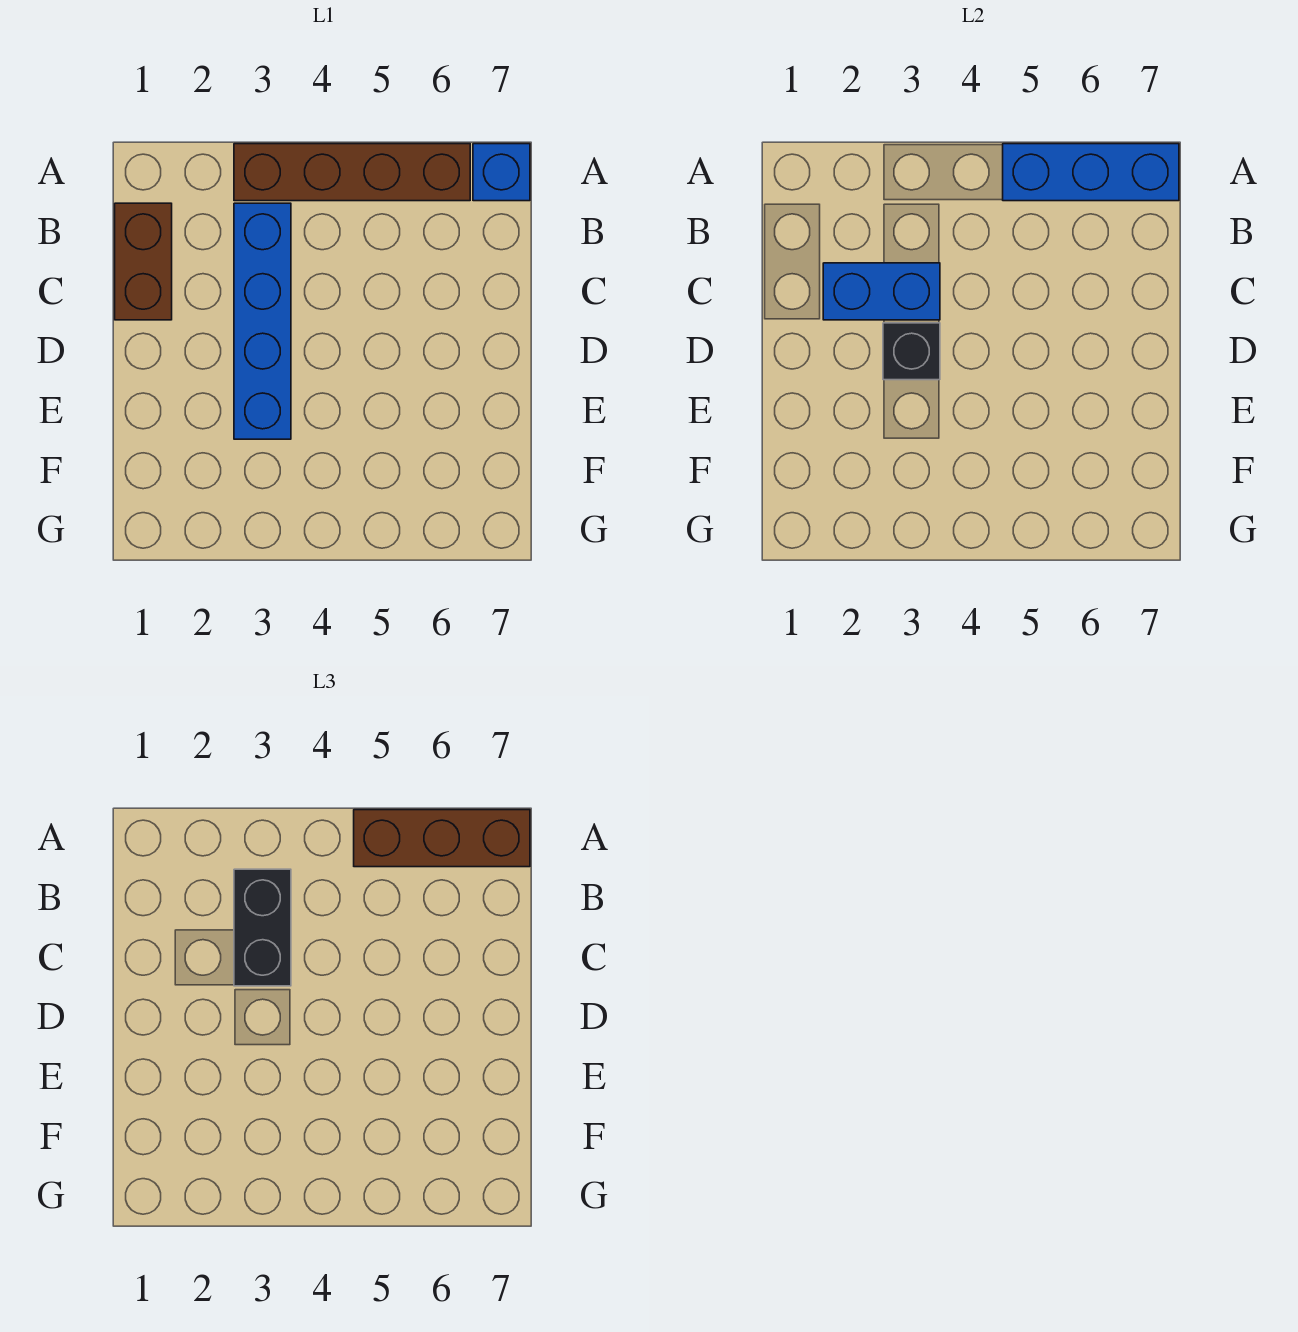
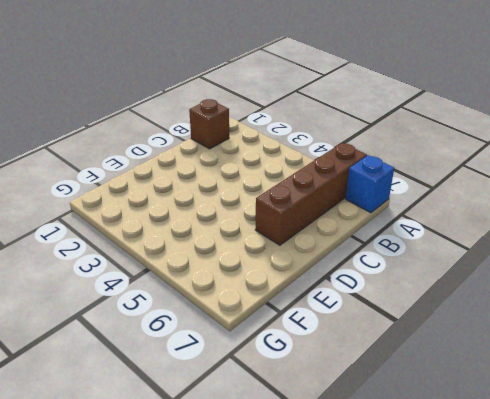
brown brick A6:D6 level 1 -> brown brick A3:A6 level 1
brown brick B1 level 1 -> brown brick B1:C1 level 1
none -> blue brick B3:E3 level 1
none -> blue brick A5:A7 level 2

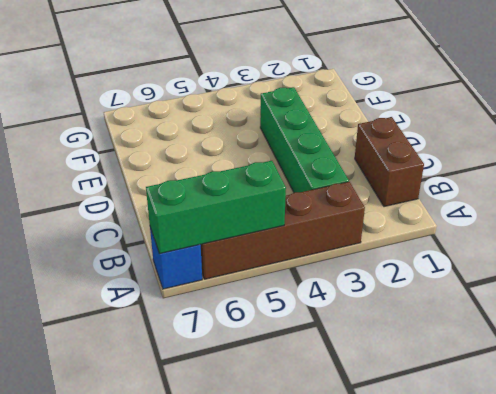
green brick A5:A7 level 2 -> blue brick A5:A7 level 2
green brick B3:E3 level 1 -> blue brick B3:E3 level 1
none -> blue brick C2:C3 level 2
none -> black brick D3 level 2

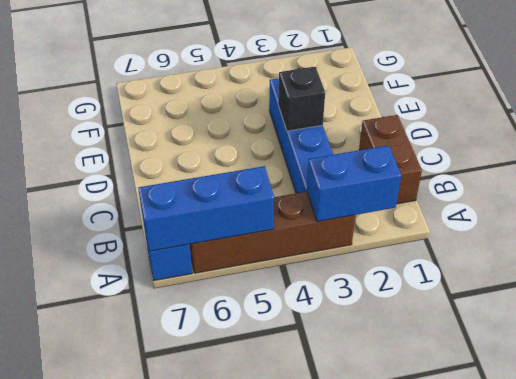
blue brick A2:A3 level 2 -> blue brick C2:C3 level 2
none -> brown brick A5:A7 level 3
none -> black brick B3:C3 level 3

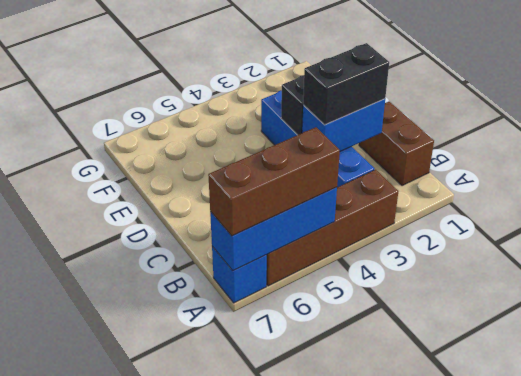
black brick C2:C3 level 3 -> black brick B3:C3 level 3

